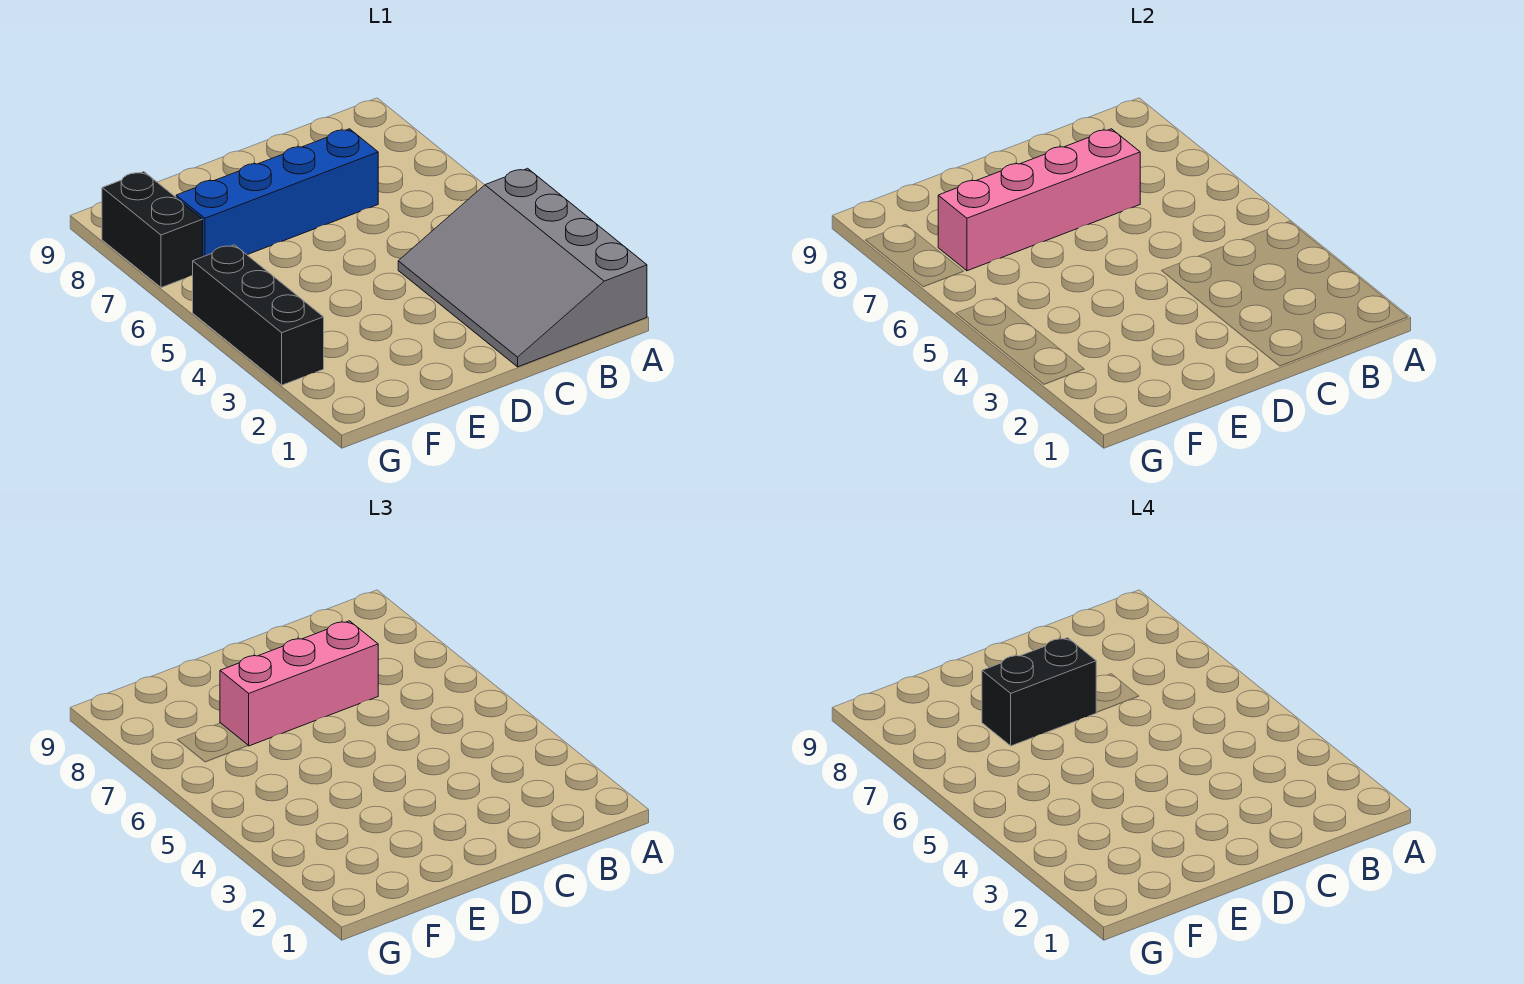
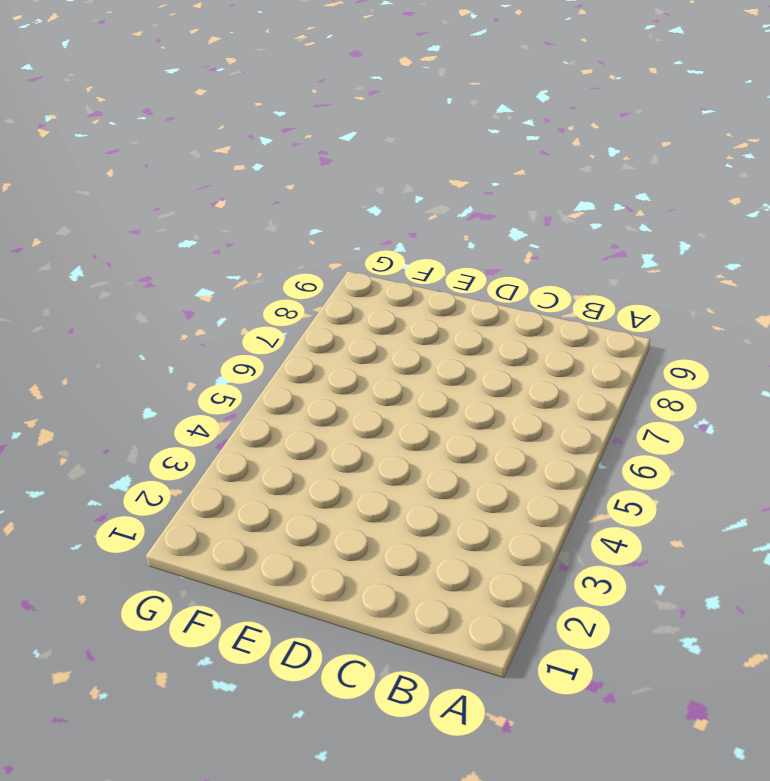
none -> grey slope A1:C4 level 1 top A
none -> blue brick C7:F7 level 1

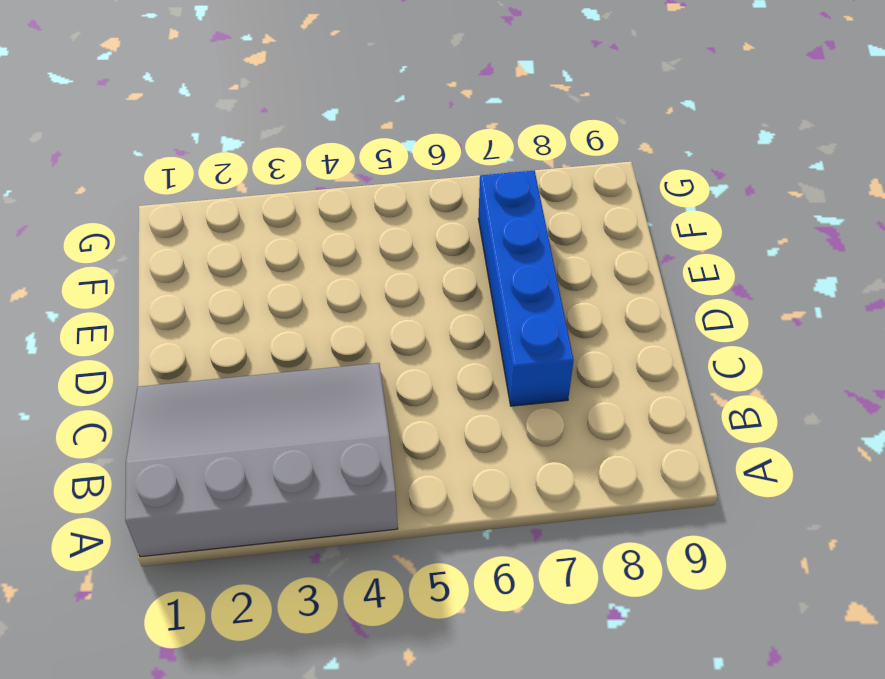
none -> black brick G3:G5 level 1
none -> black brick G7:G8 level 1

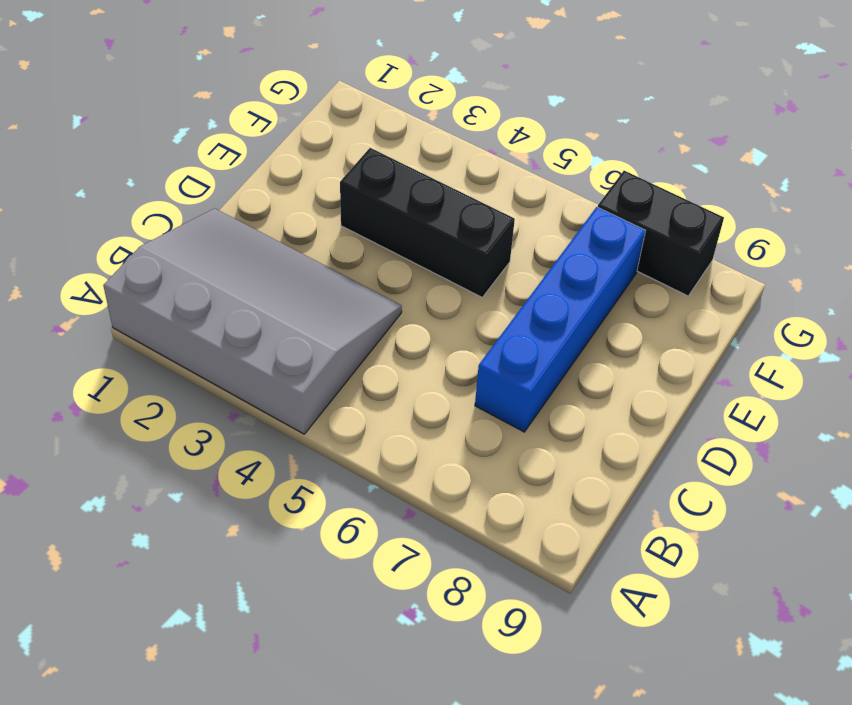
black brick E3:E5 level 1 -> black brick G3:G5 level 1
none -> pink brick C7:F7 level 2
none -> pink brick C7:E7 level 3

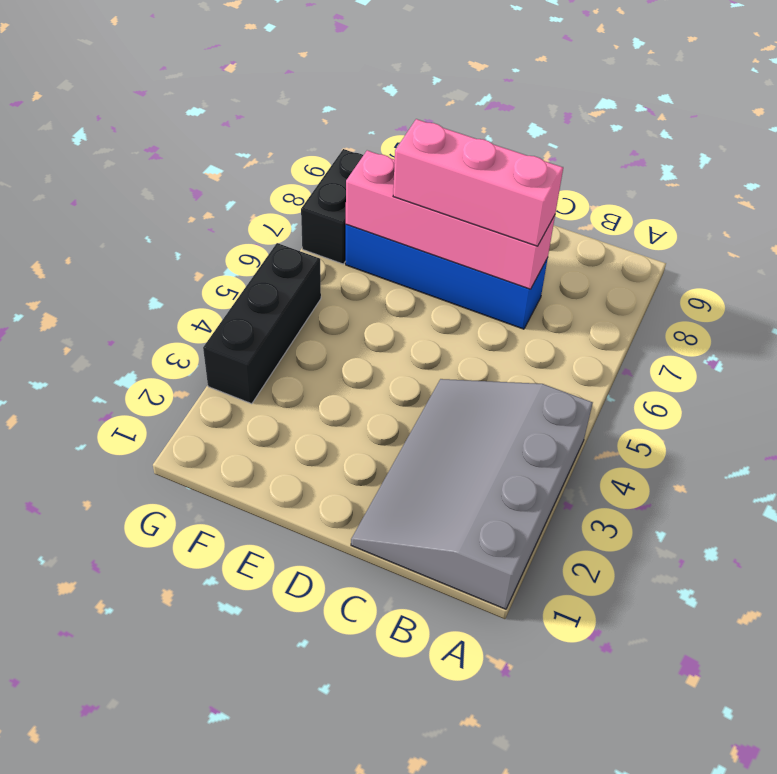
none -> black brick D7:E7 level 4

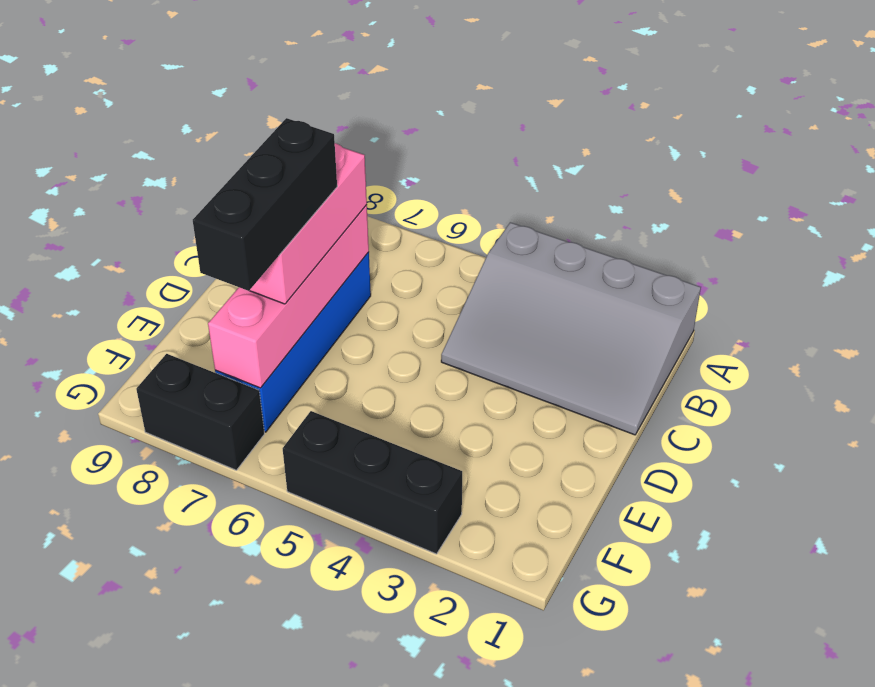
black brick D7:F7 level 4 -> black brick D7:E7 level 4

